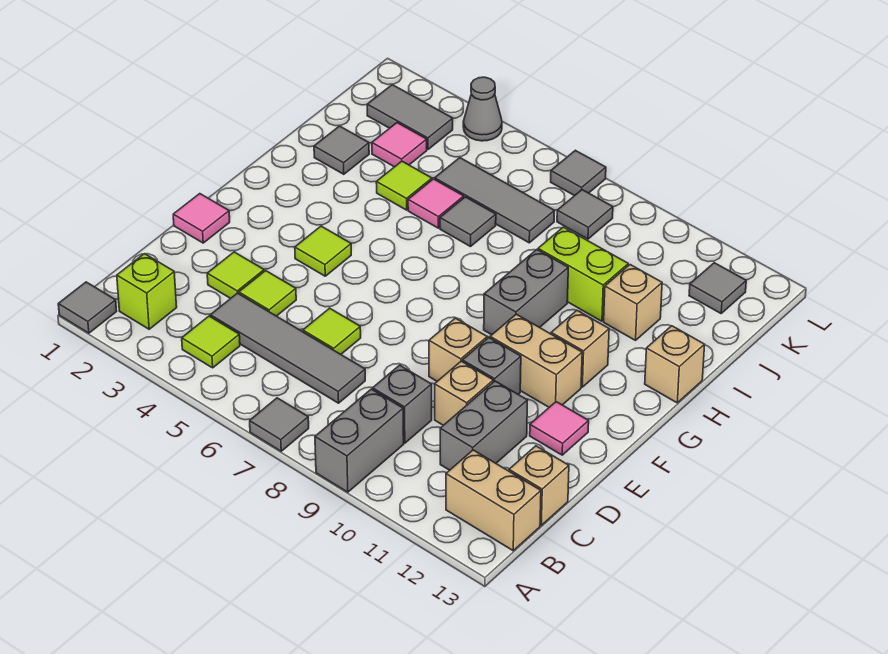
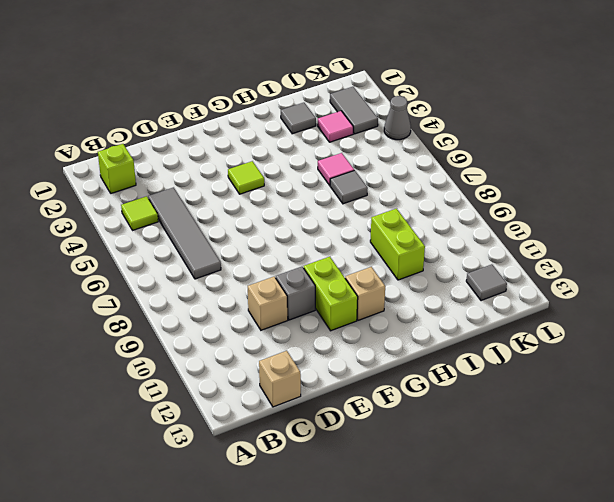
lime brick F10:F11 level 1 -> tan brick F10:F11 level 1
none -> grey tile A1 level 1
none -> grey tile A7 level 1
none -> grey brick A9:B9 level 1
none -> tan brick B12:B13 level 1

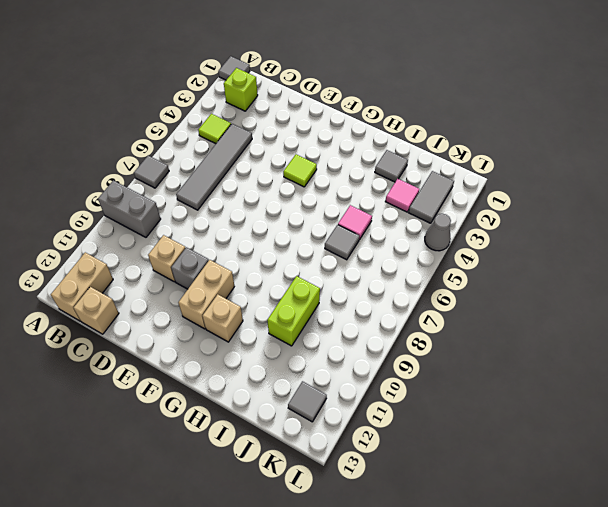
none -> grey brick C9 level 1
none -> grey brick C11:D11 level 1
none -> lime tile D3 level 1
none -> lime tile D4 level 1

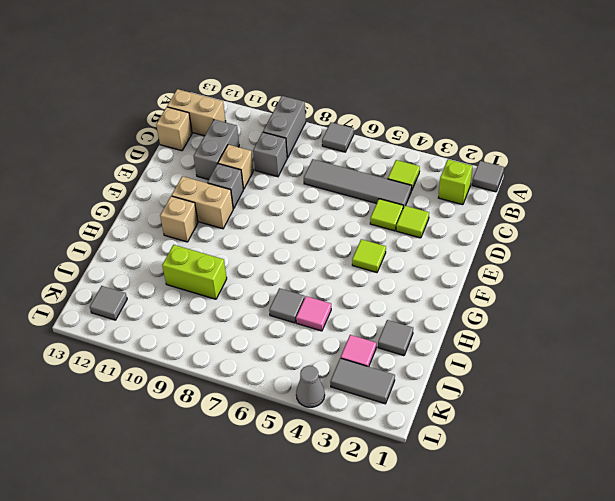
none -> lime tile D6 level 1
none -> pink tile E1 level 1
none -> tan brick E9 level 1
none -> pink tile E12 level 1

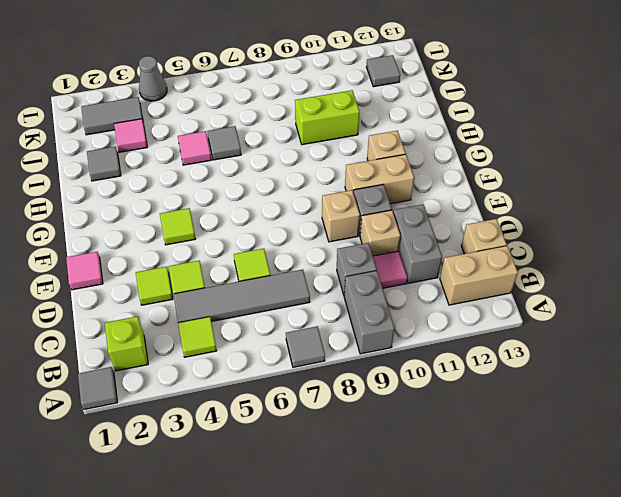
pink tile C10 level 1 -> pink tile E12 level 1
none -> grey brick G9:H9 level 1
none -> tan brick H13 level 1
none -> lime tile I4 level 1
none -> tan brick I11 level 1

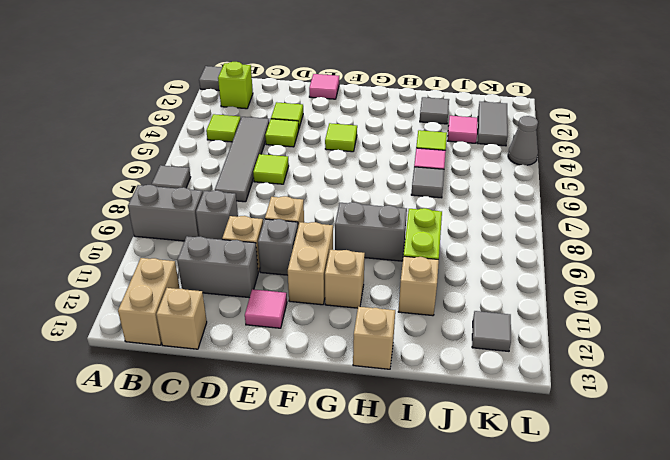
none -> grey tile J5:J7 level 1
none -> grey tile K8 level 1
none -> grey tile L7 level 1

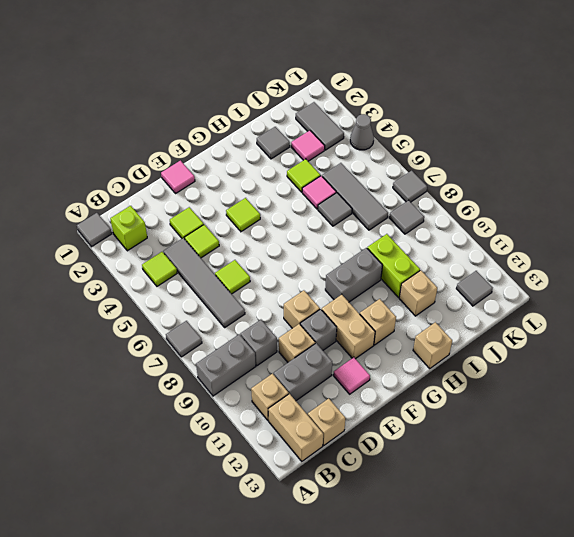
tan brick B11 level 1 -> none

